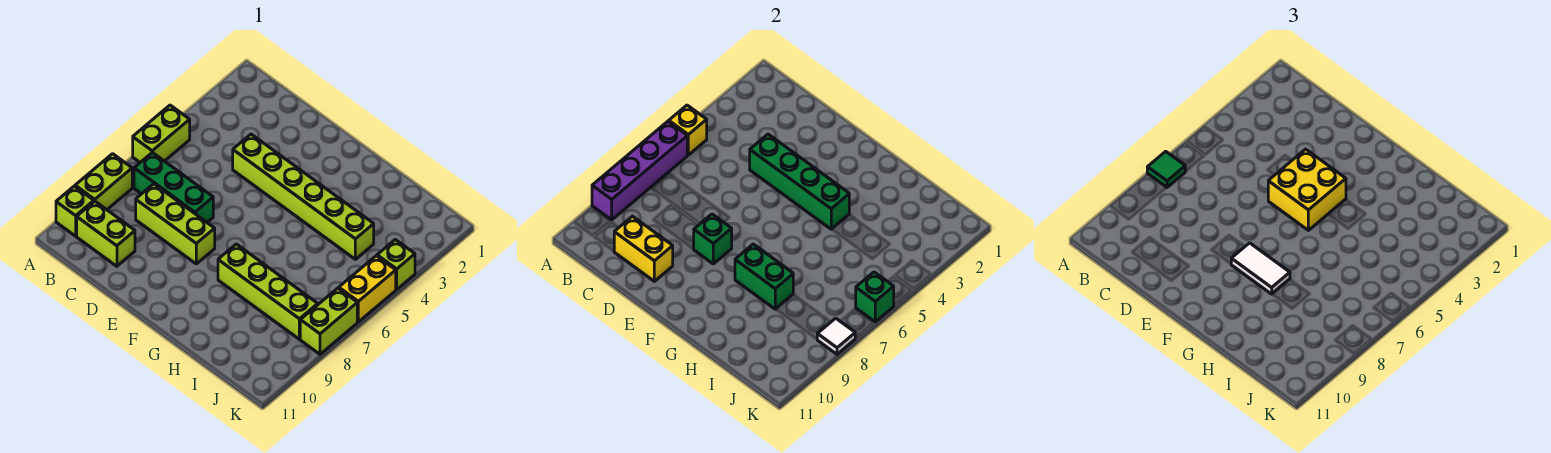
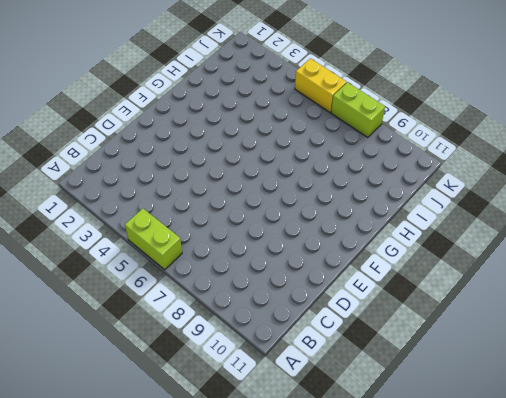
none -> lime brick A8:A9 level 1
none -> lime brick A10 level 1
none -> green brick B7:D7 level 1

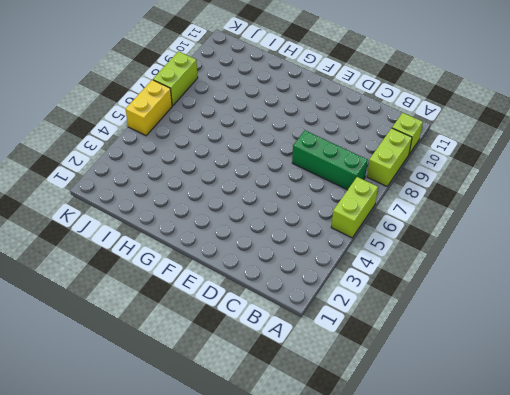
none -> lime brick B10:C10 level 1
none -> lime brick C8:E8 level 1
none -> lime brick D4:I4 level 1

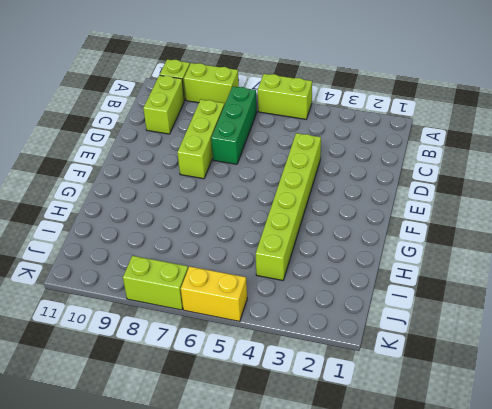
none -> lime brick G8:J8 level 1
none -> lime brick K4 level 1
none -> yellow brick A5 level 2

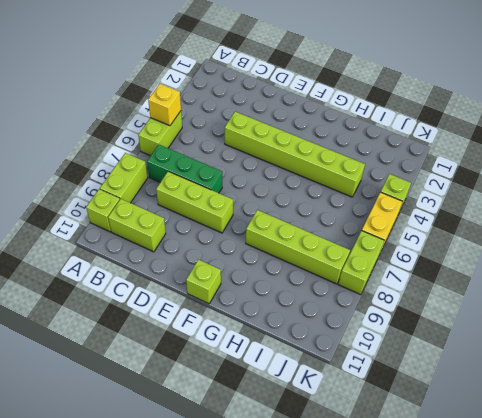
lime brick F11 level 1 -> none
none -> purple brick A6:A9 level 2
none -> yellow brick C10:D10 level 2
none -> green brick D4:G4 level 2

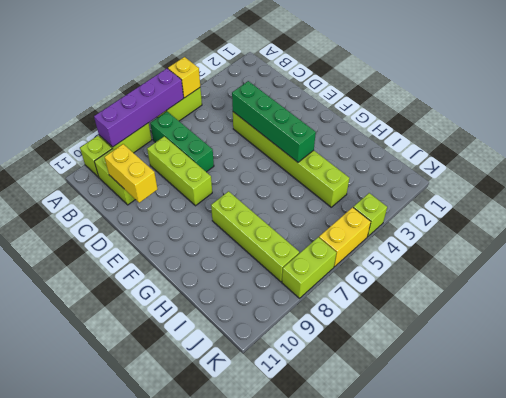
none -> green brick E8 level 2
none -> green brick G8:H8 level 2
none -> green brick K6 level 2

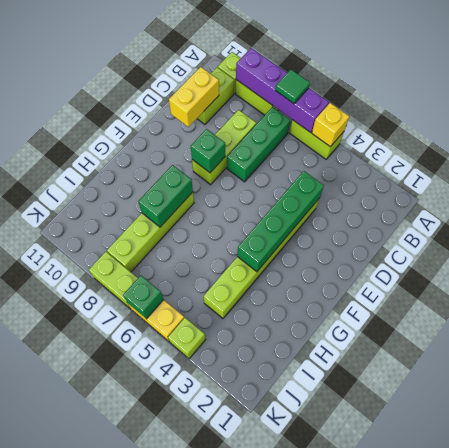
none -> white tile K8 level 2
none -> yellow brick E4:F5 level 3
none -> white tile F8:G8 level 3

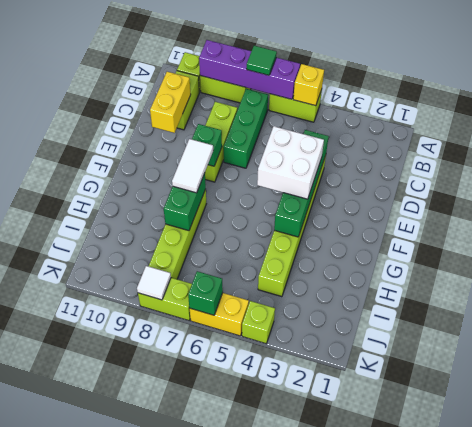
white brick E4:F5 level 3 -> yellow brick E4:F5 level 3

